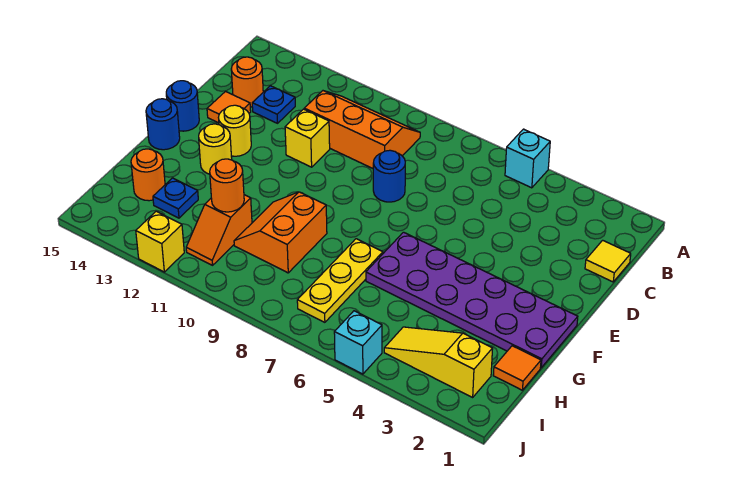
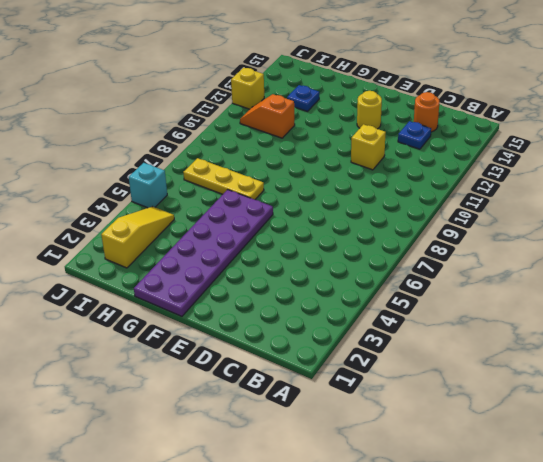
none -> cyan brick A5 level 1
none -> orange slope B9:C11 level 1 top C
none -> yellow tile C1 level 1

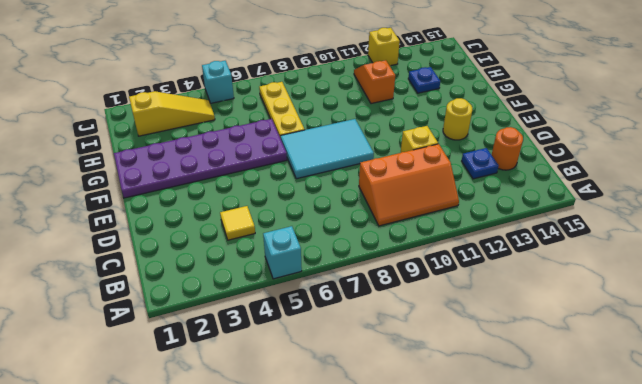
yellow tile C4 level 1 -> yellow tile C1 level 1
cyan tile E7:F9 level 1 -> none
none -> blue round brick D8 level 1
none -> orange tile D14 level 1
none -> blue round brick E15 level 1

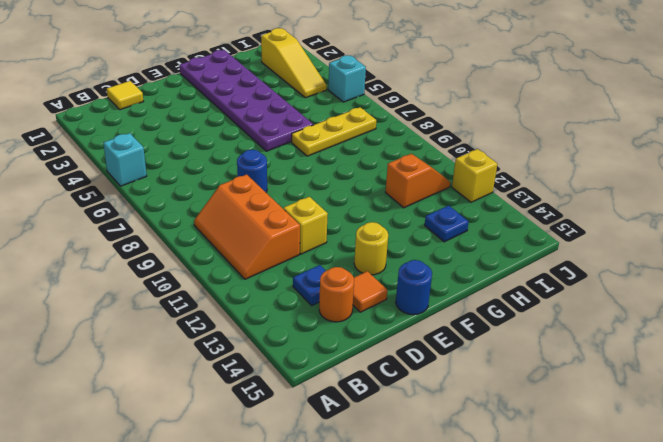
none -> yellow round brick F13 level 1
none -> blue round brick F15 level 1
none -> orange slope G9:H10 level 1 top 9

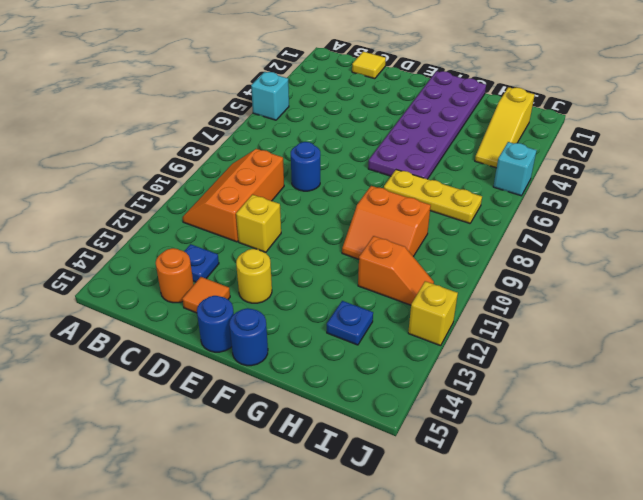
none -> yellow round brick F13 level 1
none -> orange tile H1 level 1
none -> orange round brick H14 level 1

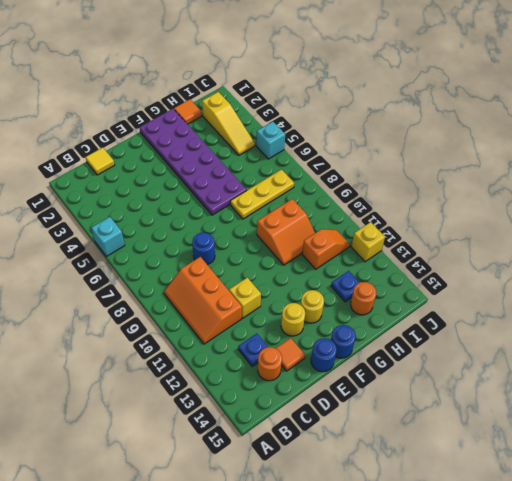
none -> orange round brick H11 level 2

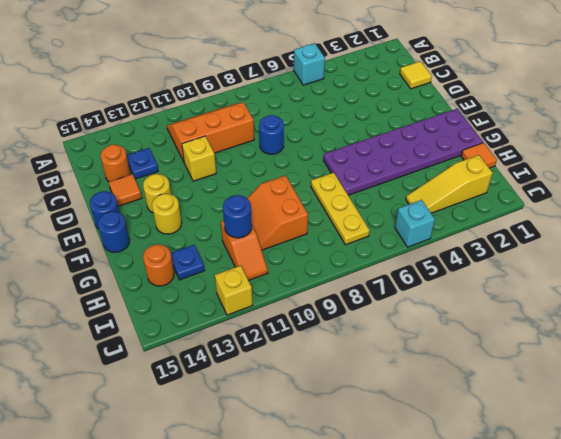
blue round brick H11 level 2 -> orange round brick H11 level 2

